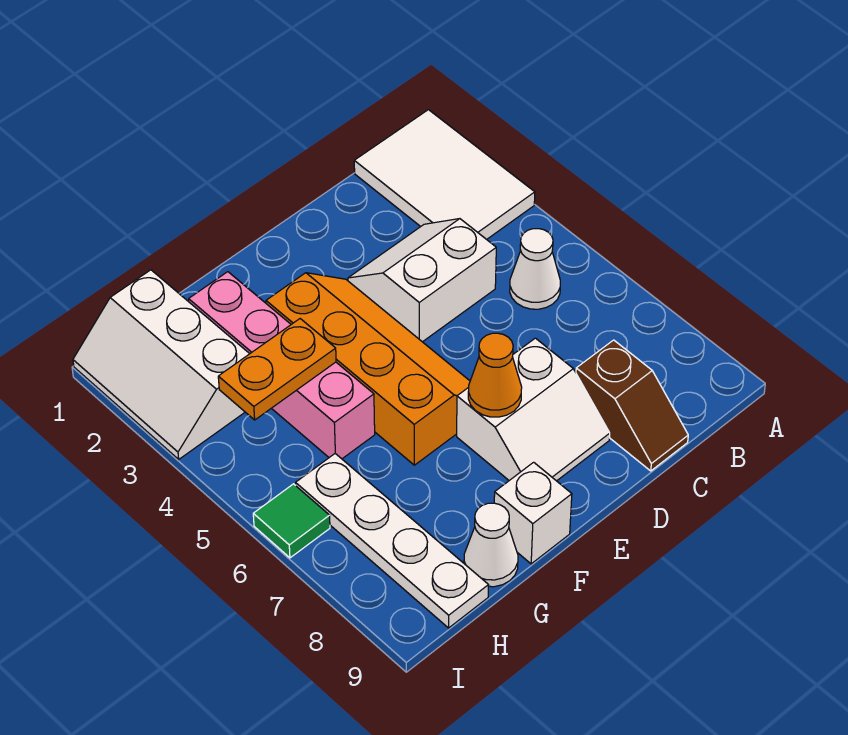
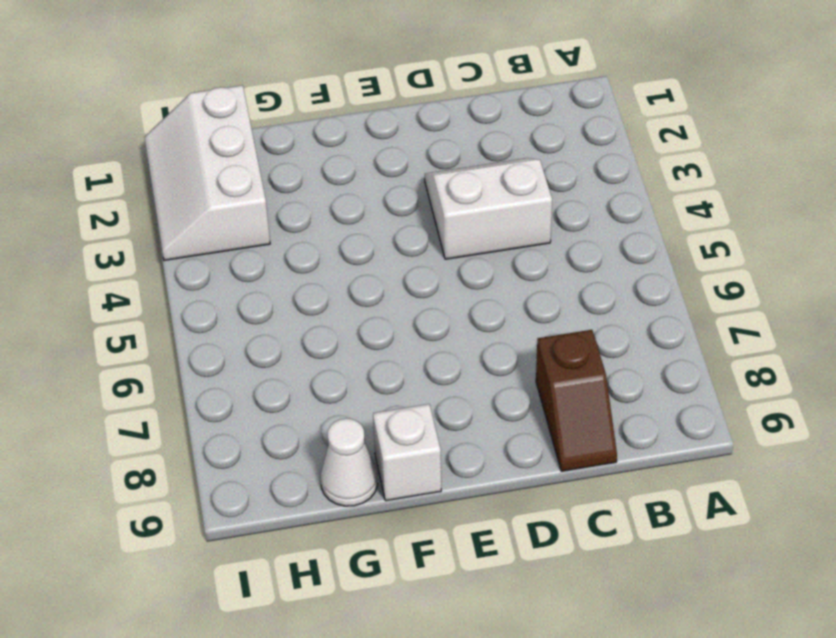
none -> white tile A1:B3 level 1
none -> white cone B5 level 1
none -> white slope D7:E8 level 1 top 7

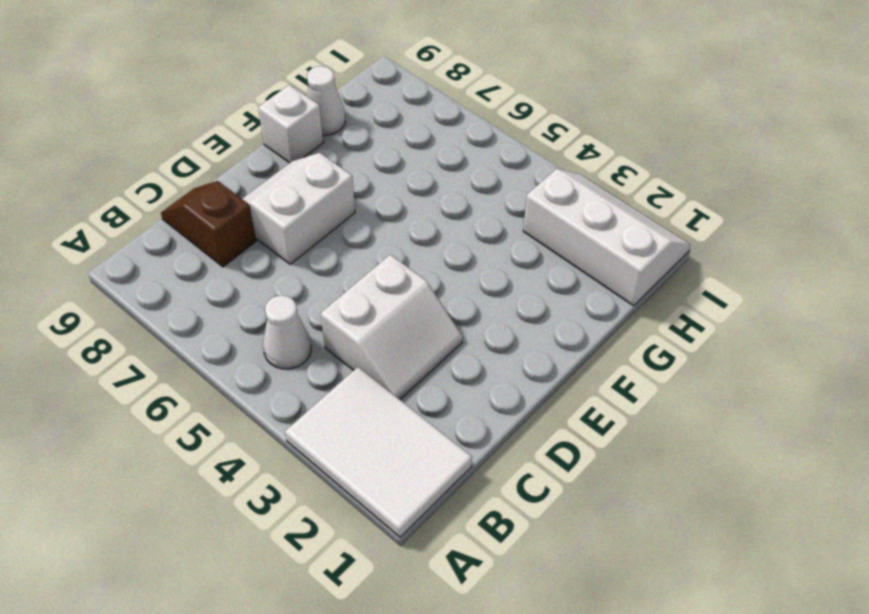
none -> orange slope E3:F6 level 1 top F
none -> pink brick G2:G5 level 1
none -> white plate H6:H9 level 1

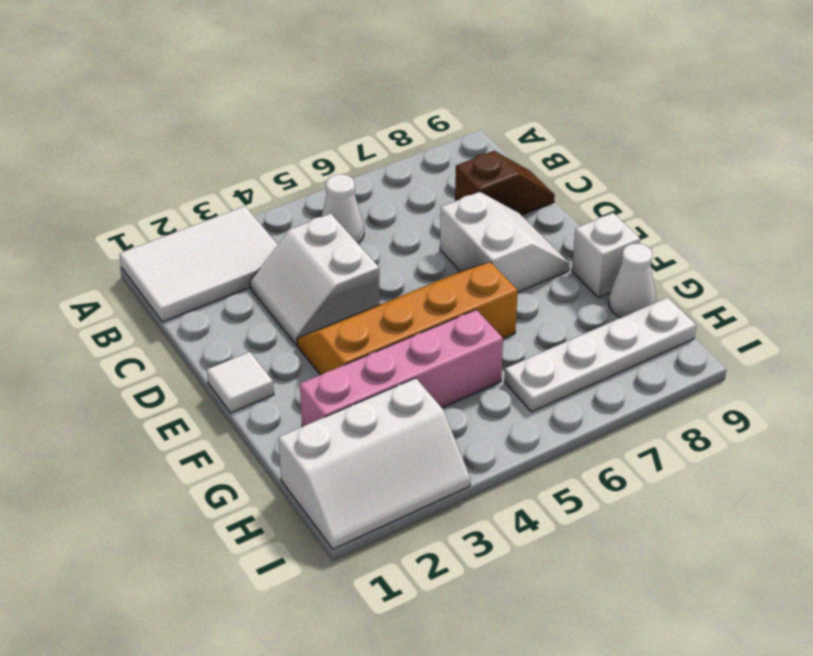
white tile E1 level 1 -> none
none -> green tile I6 level 1
none -> orange cone E7 level 2
none -> orange plate G4:H4 level 2

